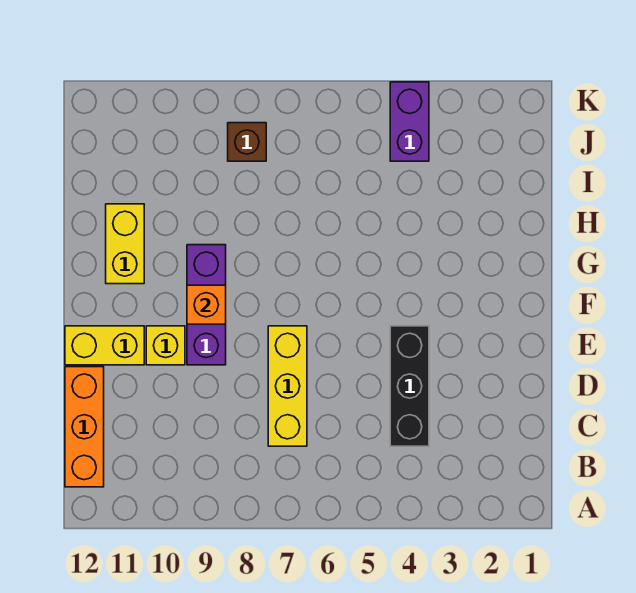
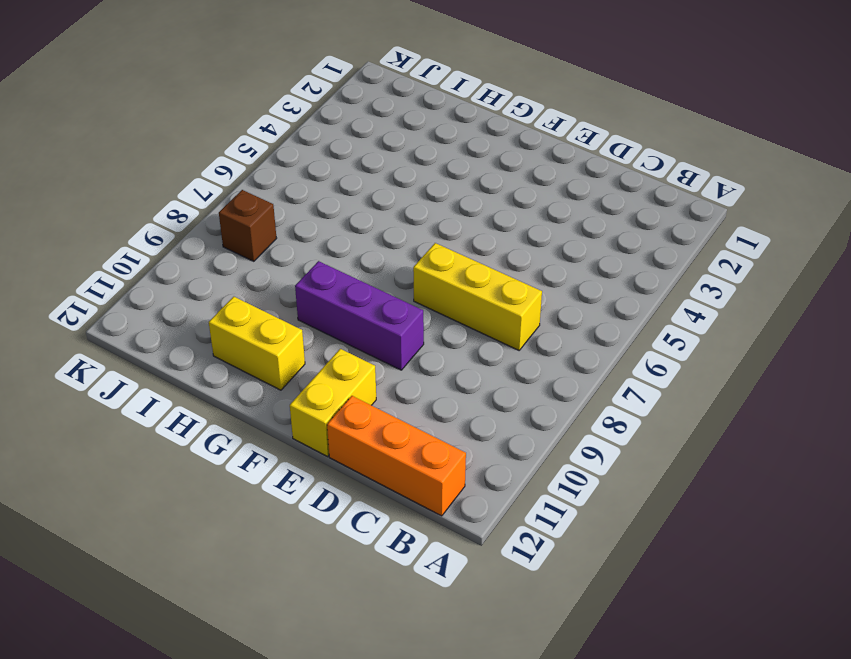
none -> black brick C4:E4 level 1
none -> yellow brick E10 level 1

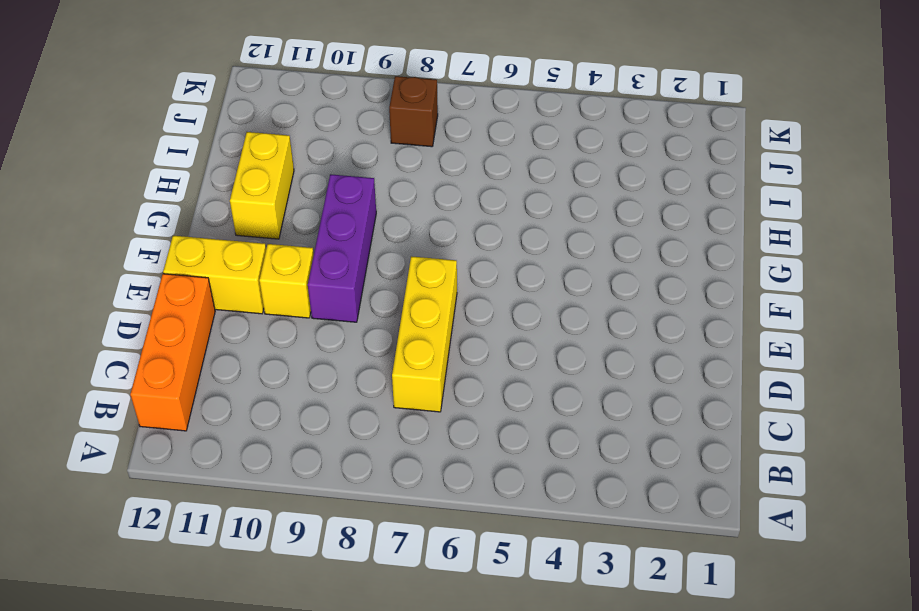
none -> black brick C4:E4 level 1
none -> purple brick J4:K4 level 1

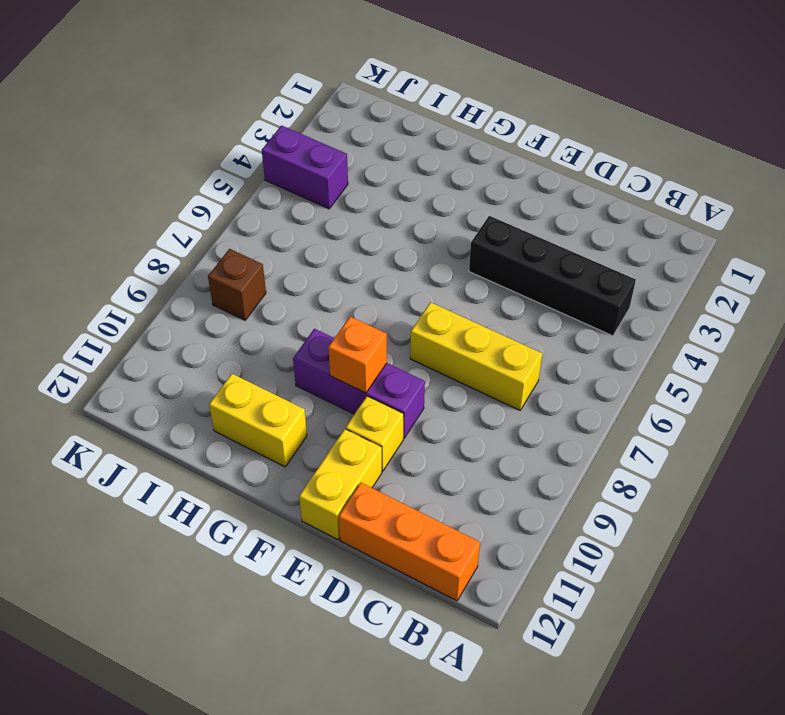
black brick B4:E4 level 1 -> black brick C4:E4 level 1

